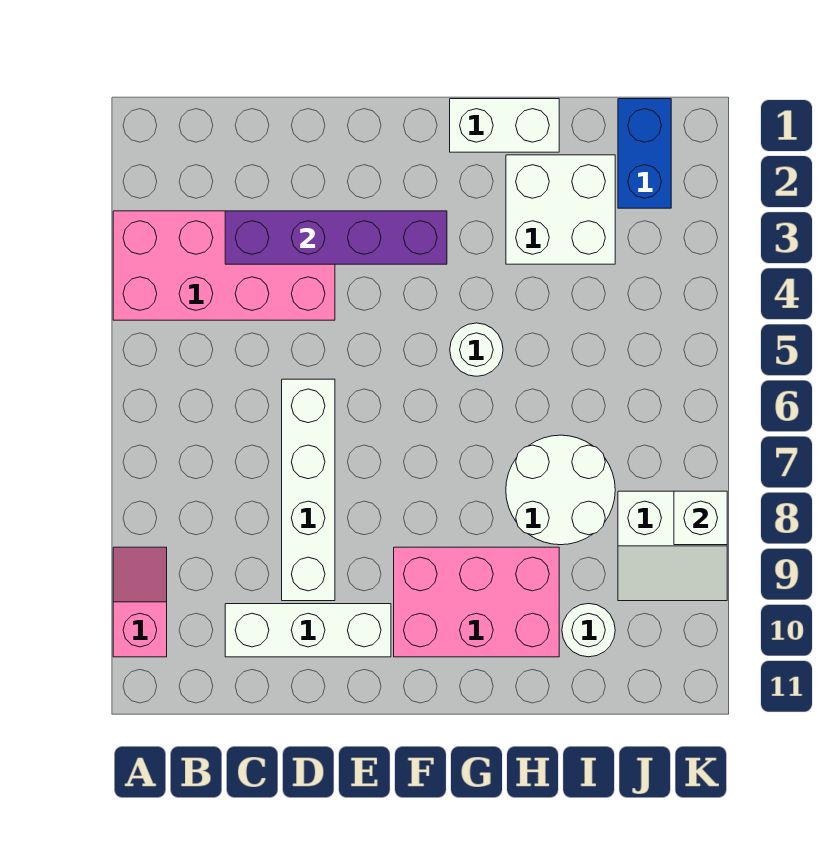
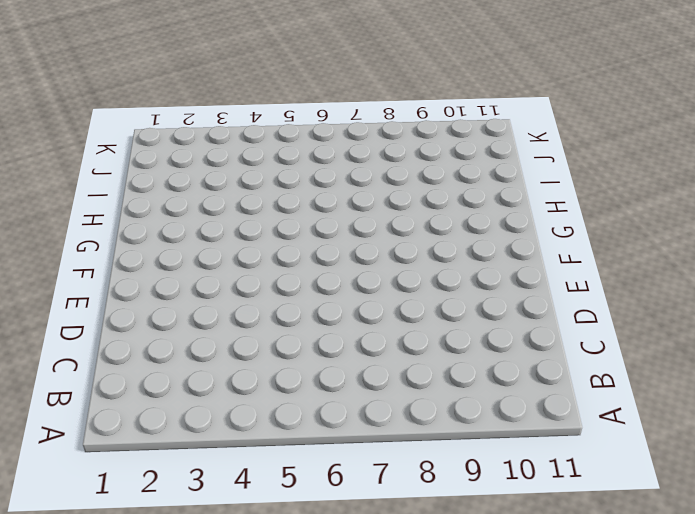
none -> pink brick A3:D4 level 1
none -> pink slope A9:A10 level 1 top 10
none -> white brick C10:E10 level 1

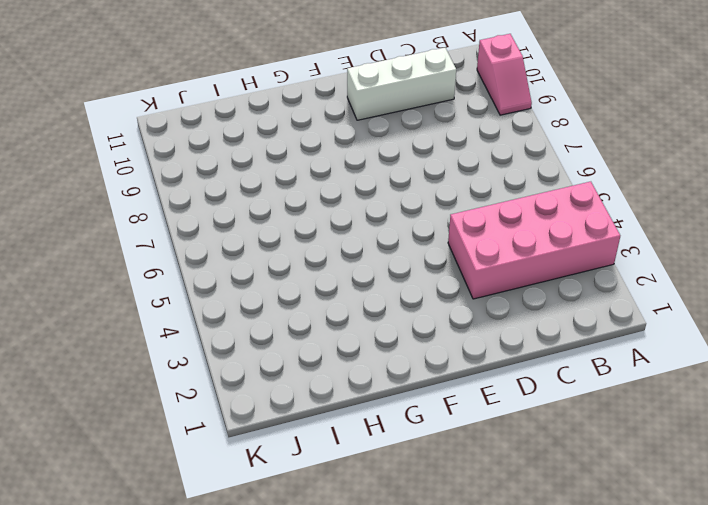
none -> white brick D6:D9 level 1
none -> pink brick F9:H10 level 1
none -> white brick G1:H1 level 1

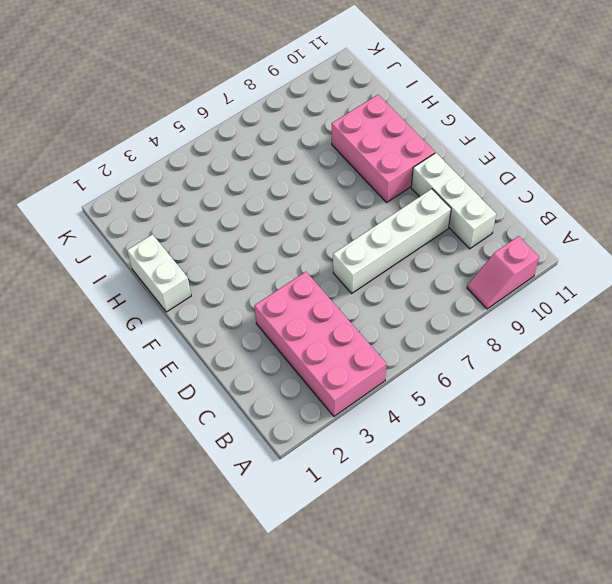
none -> white round brick G5 level 1
none -> white brick H2:I3 level 1
none -> white round brick H7:I8 level 1

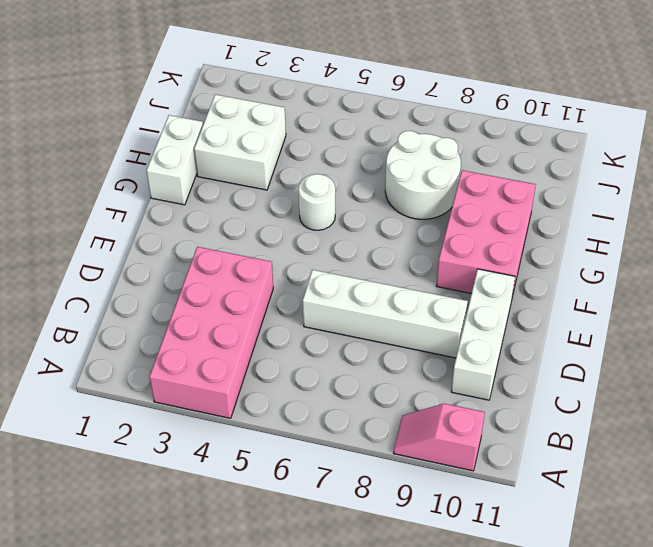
none -> white round brick I10 level 1
none -> blue brick J1:J2 level 1
none -> white slope J8:K9 level 1 top 8

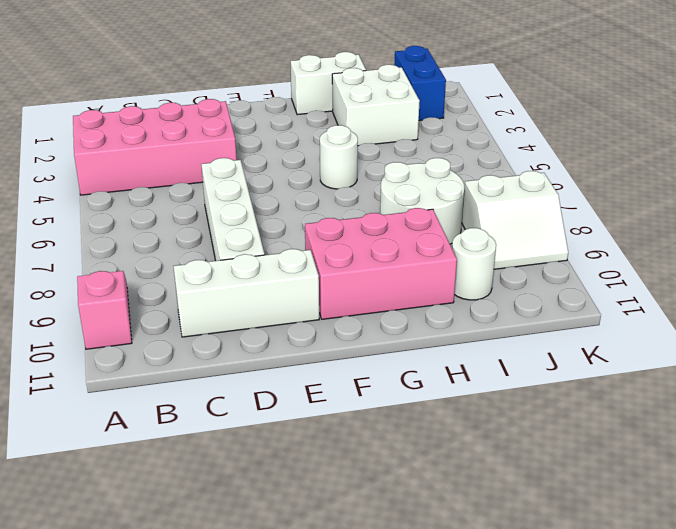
none -> purple brick C3:F3 level 2
none -> white brick K8 level 2

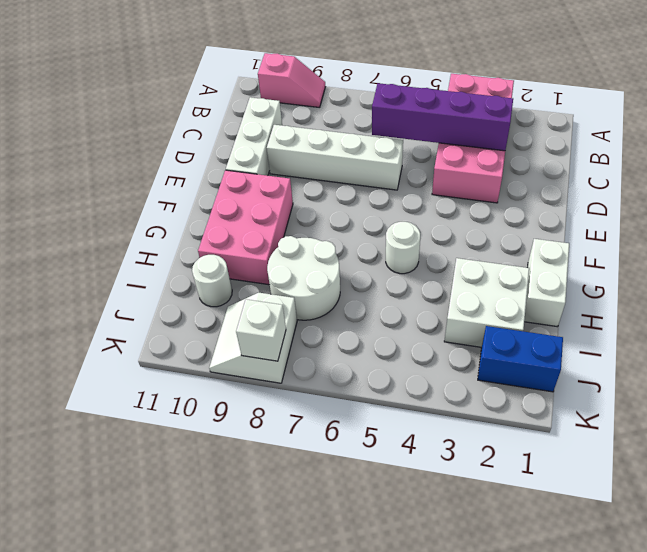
purple brick C3:C6 level 2 -> purple brick C3:F3 level 2

